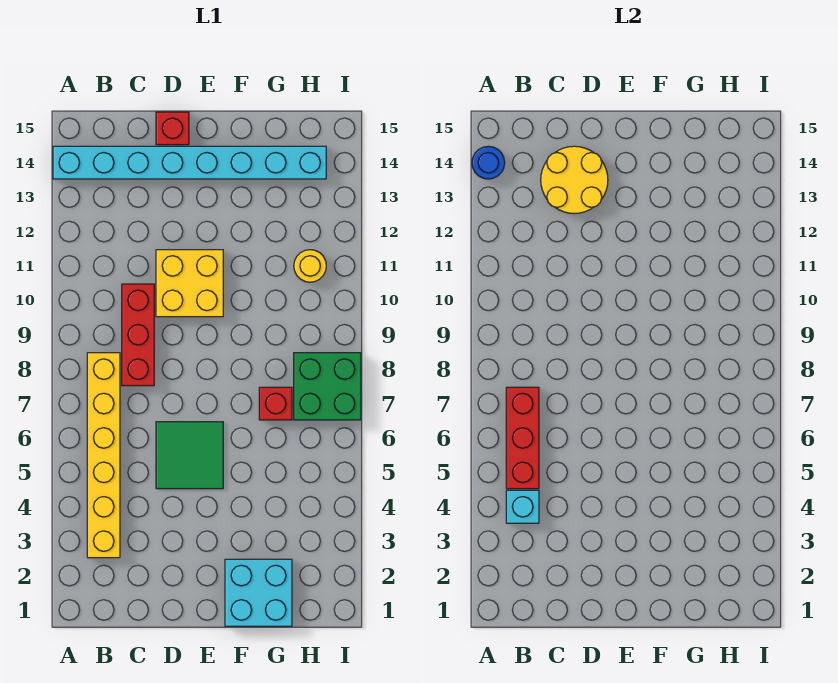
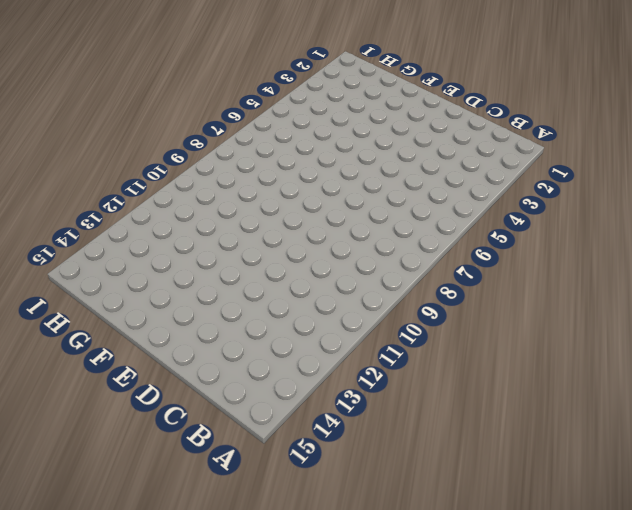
none -> cyan brick A14:H14 level 1
none -> yellow brick B3:B8 level 1
none -> red brick C8:C10 level 1

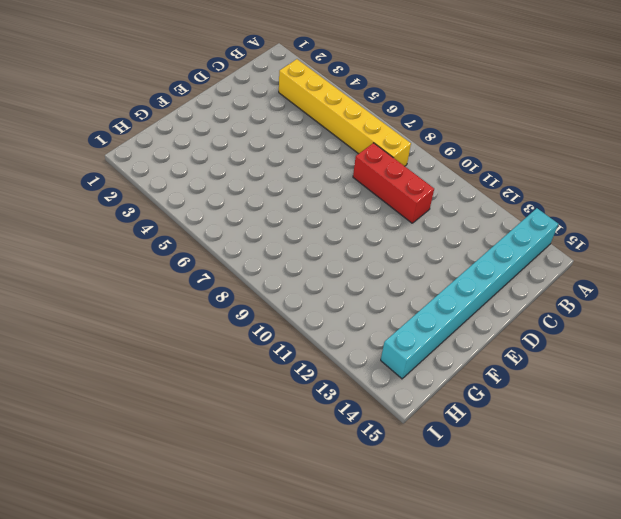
none -> green tile D5:E6 level 1
none -> yellow brick D10:E11 level 1
none -> red brick D15 level 1

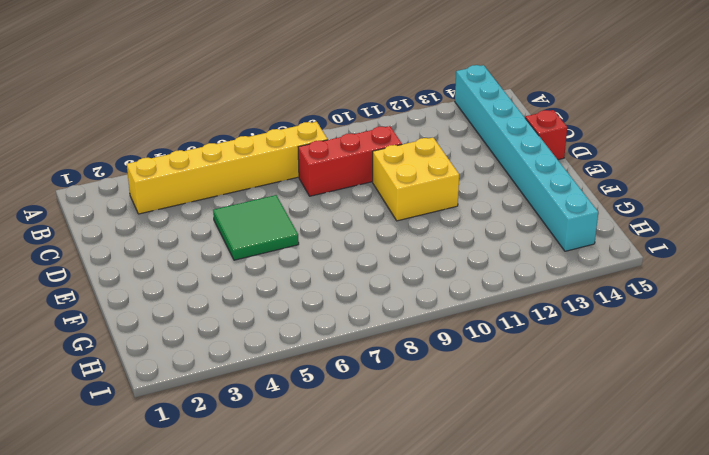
none -> cyan brick F1:G2 level 1
none -> red brick G7 level 1
none -> green brick H7:I8 level 1

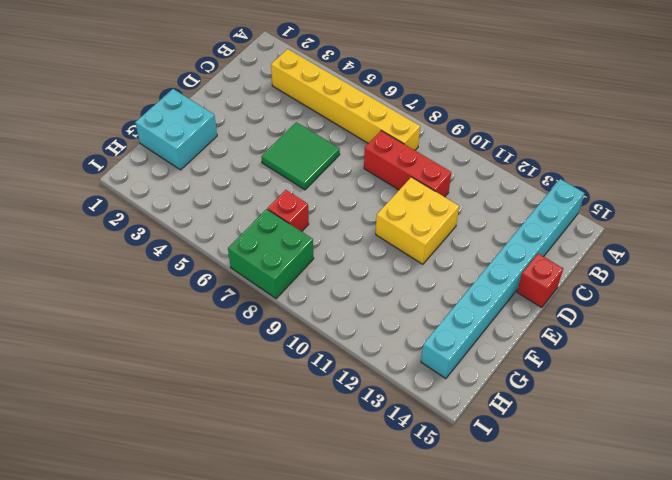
none -> yellow round brick H11 level 1
none -> blue round brick A14 level 2
none -> cyan brick B4 level 2

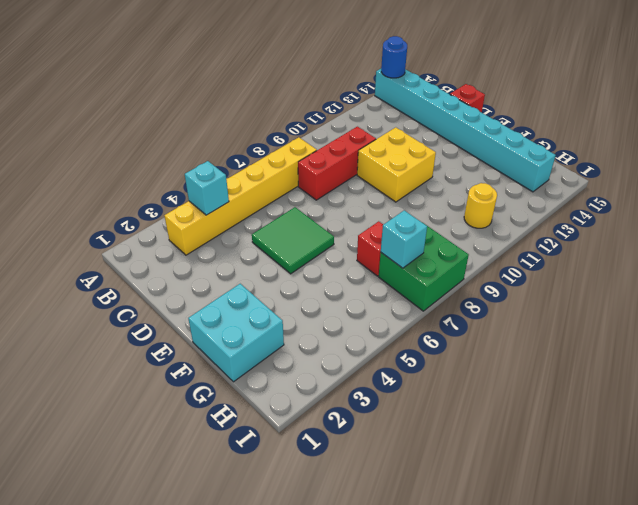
cyan brick H7 level 2 -> none
none -> red brick B5:B7 level 2
none -> yellow round brick C13:D14 level 2

